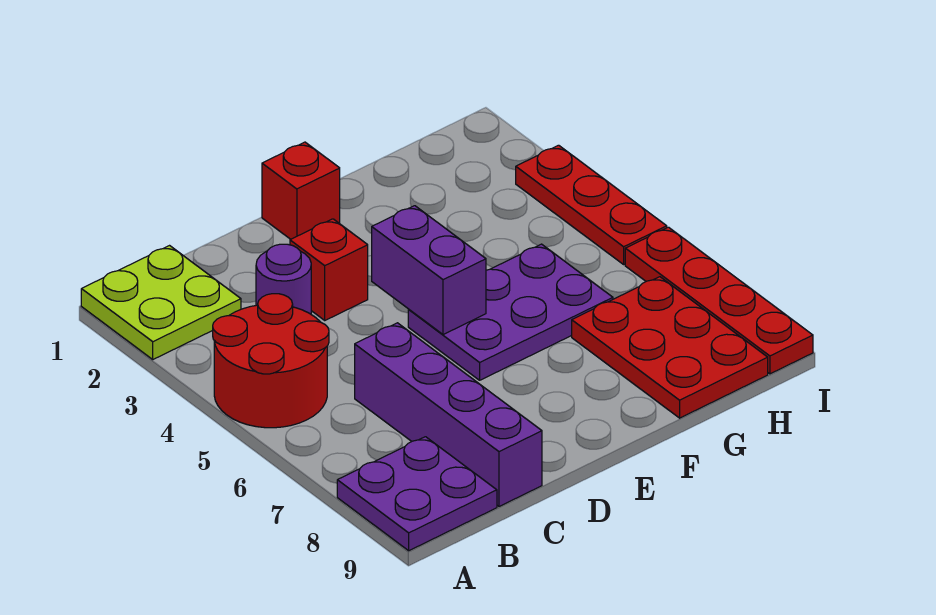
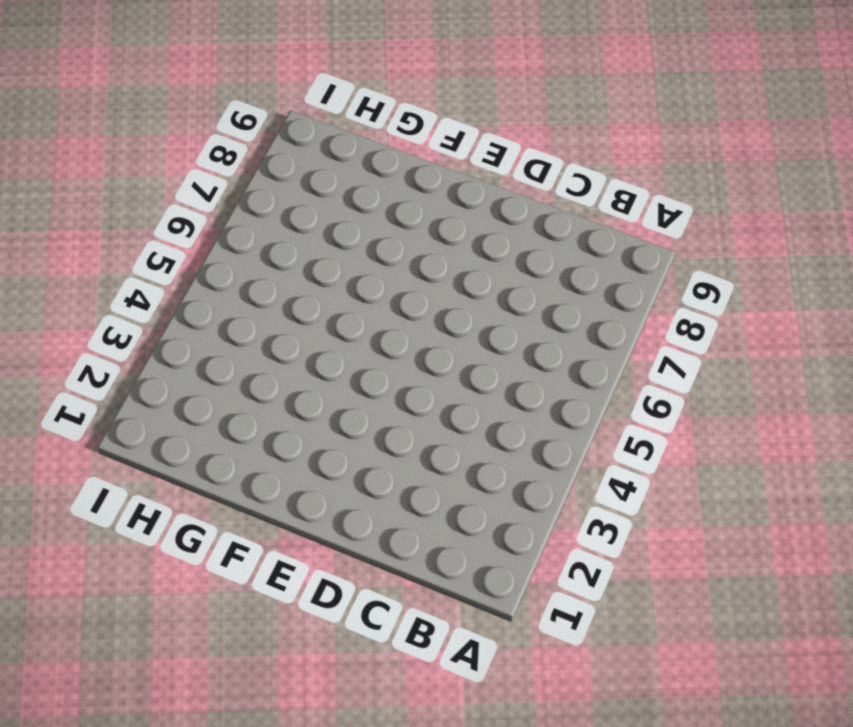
none -> lime plate A1:B2 level 1
none -> red round brick A4:B5 level 1
none -> purple plate A8:B9 level 1

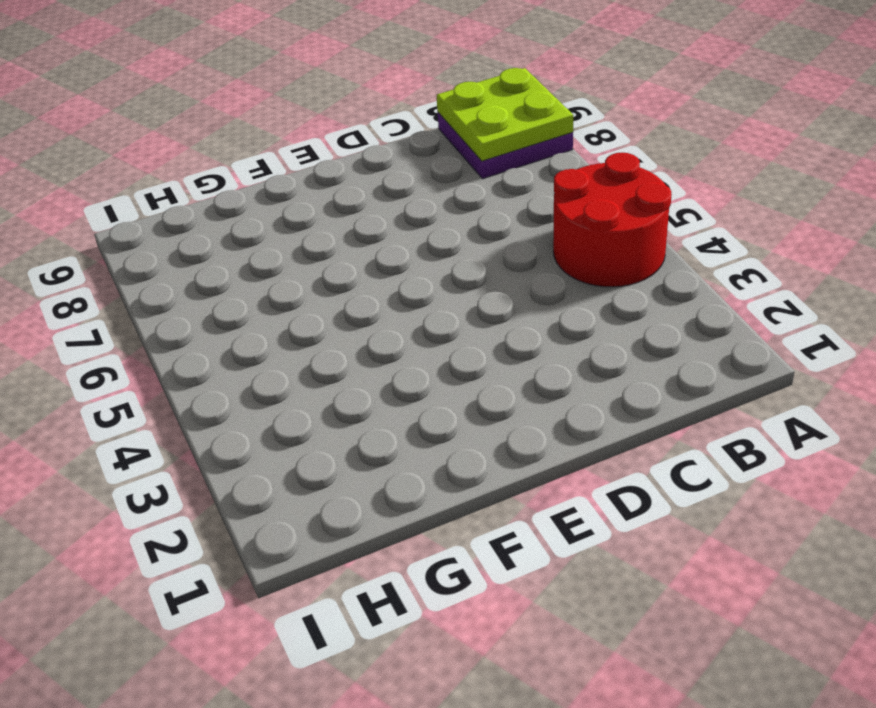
lime plate A8:B9 level 2 -> lime plate A1:B2 level 1
none -> purple round brick C3 level 1
none -> purple brick C6:C9 level 1
none -> red brick D3 level 1

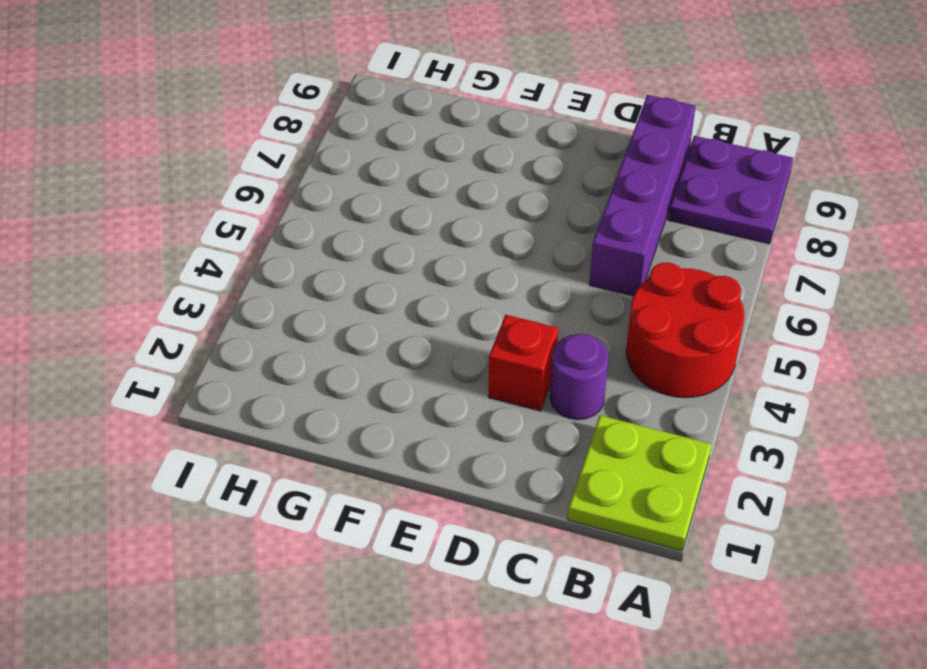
none -> red brick E1 level 1
none -> purple plate E5:G6 level 1
none -> red plate G7:H9 level 1

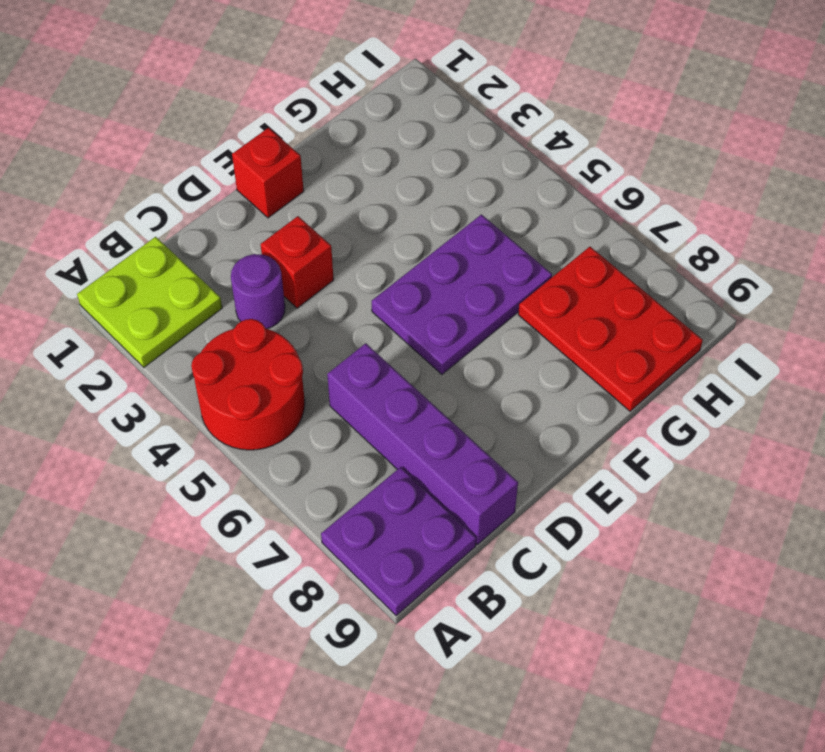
none -> red plate I3:I5 level 1
none -> red plate I6:I9 level 1
none -> purple brick E4:E5 level 2

